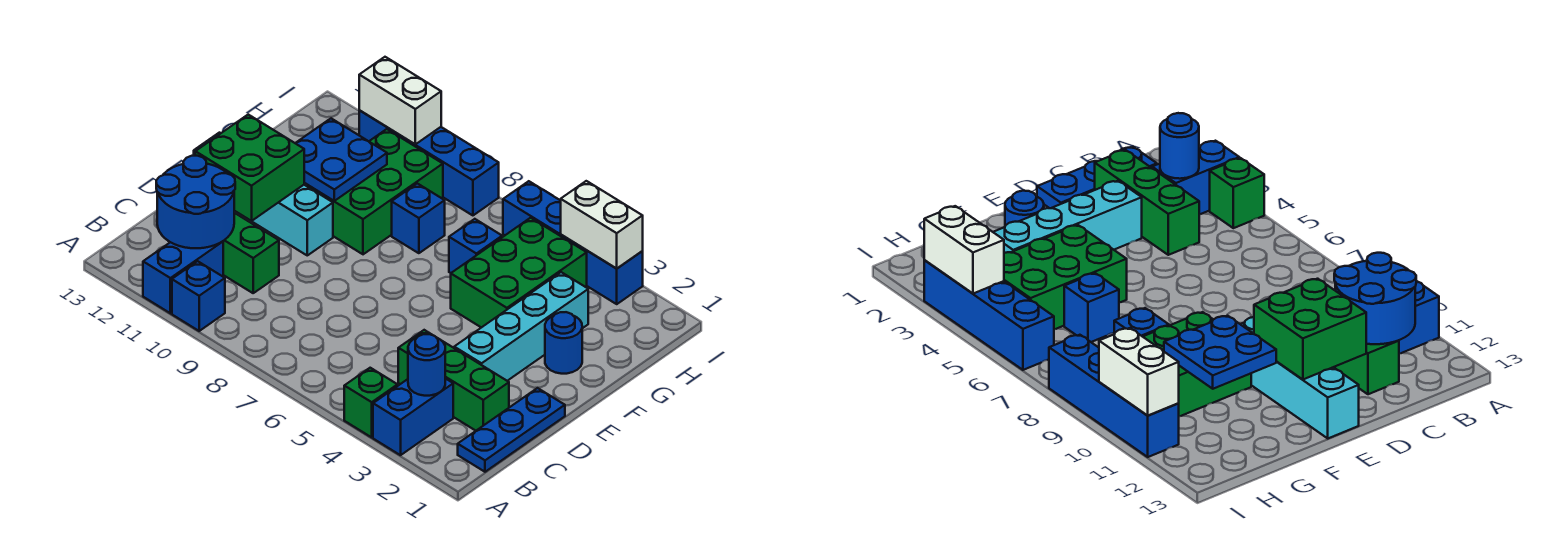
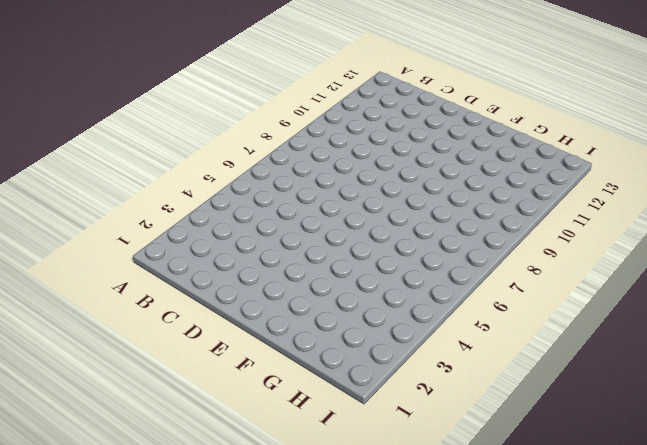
none -> blue brick A3:B3 level 1
none -> green brick A4 level 1
none -> blue brick A10 level 1

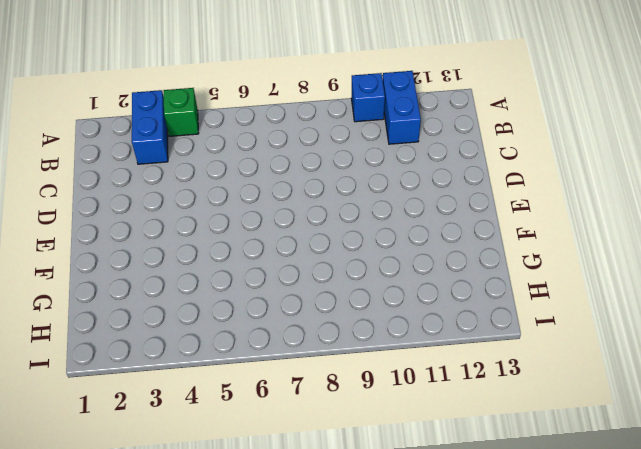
none -> blue plate B1:D1 level 1
none -> green brick C2:C4 level 1
none -> green brick C10:C12 level 1

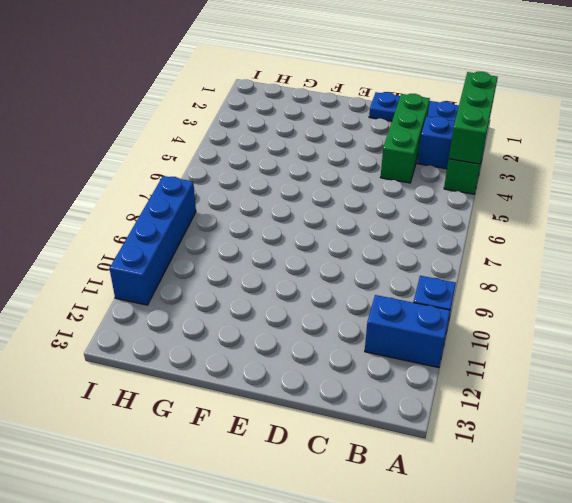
green brick A2:A4 level 2 -> green brick C10:C12 level 1
none -> cyan brick D3:G3 level 1
none -> cyan brick E10:E13 level 1
none -> blue round brick F2 level 1

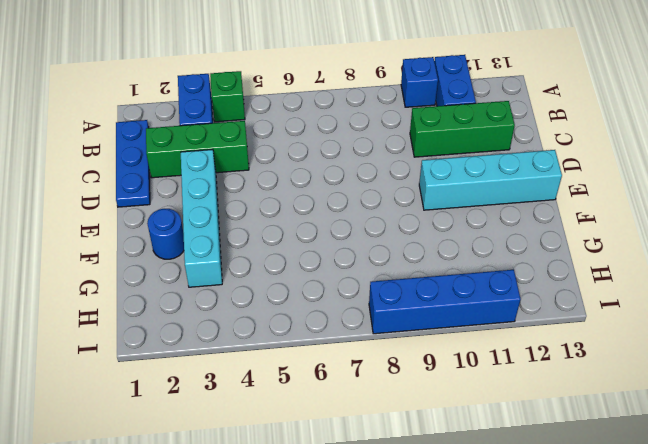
none -> green brick F4:H5 level 1
none -> green brick F9:H10 level 1
none -> blue brick G6 level 1

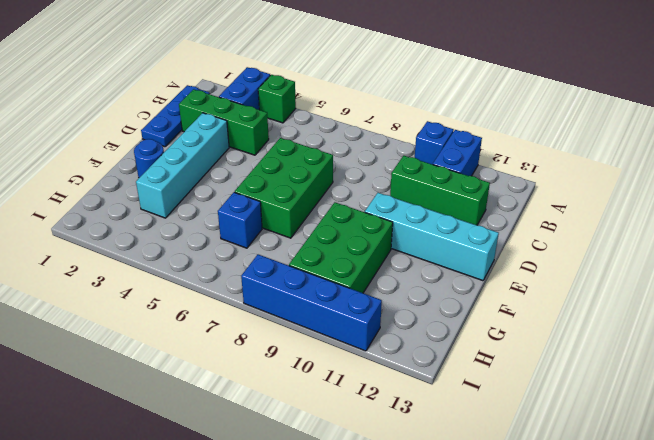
green brick D6:F7 level 1 -> green brick F4:H5 level 1
none -> blue brick G8 level 1
none -> blue brick I3:I6 level 1
none -> blue round brick B3 level 2

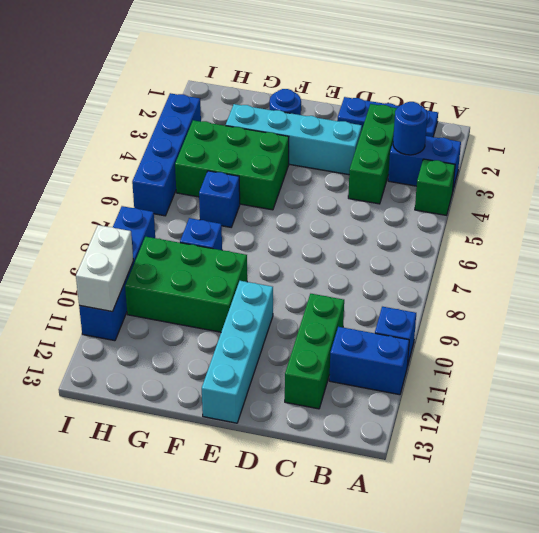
none -> blue round brick B11:C12 level 2
none -> green brick D11:E12 level 2
none -> blue plate F10:G11 level 2

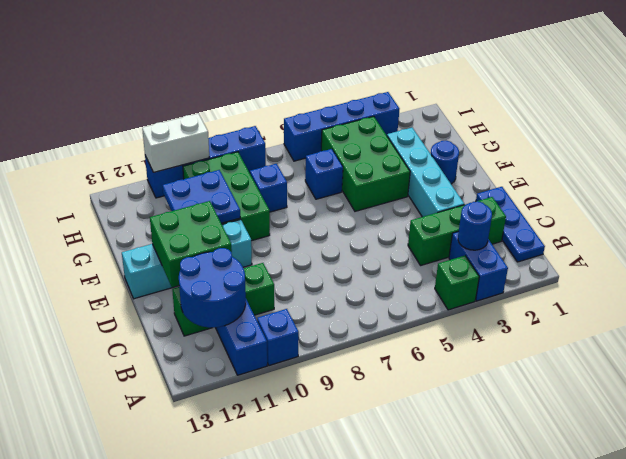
none -> white brick I3:I4 level 2

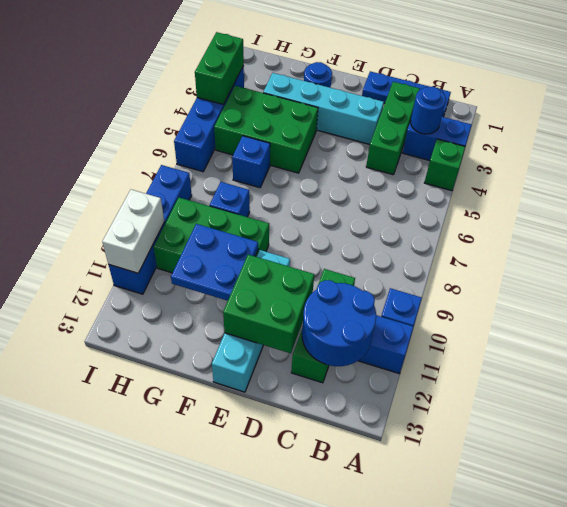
green brick I3:I4 level 2 -> white brick I3:I4 level 2

